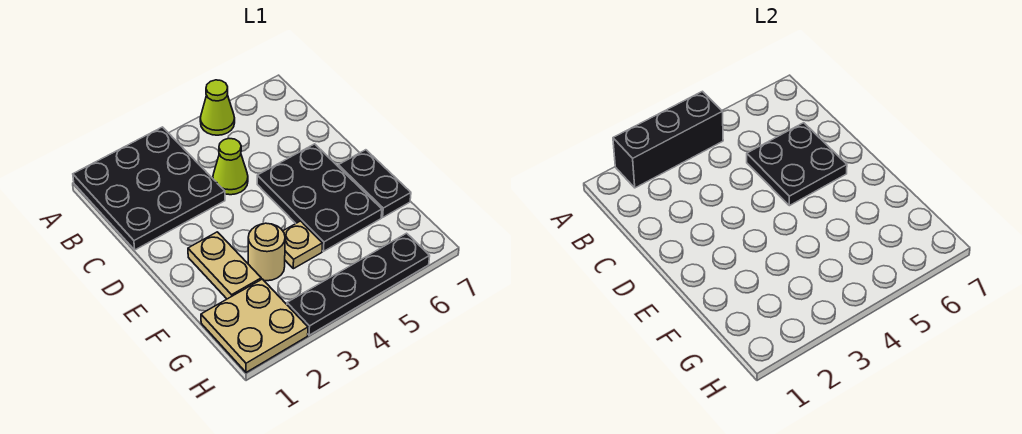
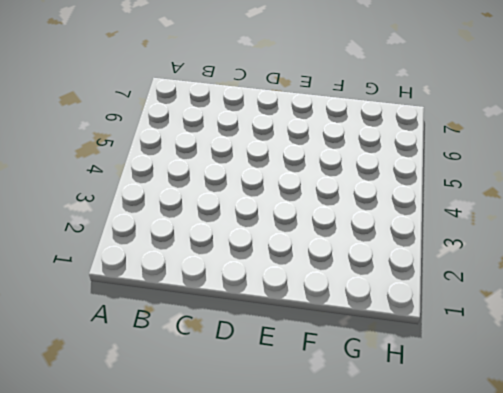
none -> black plate A1:C3 level 1
none -> lime cone A5 level 1
none -> lime cone C4 level 1

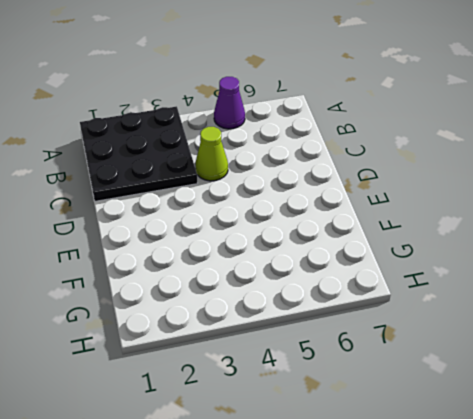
purple cone A5 level 1 -> lime cone A5 level 1
none -> black plate D5:F6 level 1
none -> tan plate E2:F2 level 1
none -> black plate E7:F7 level 1

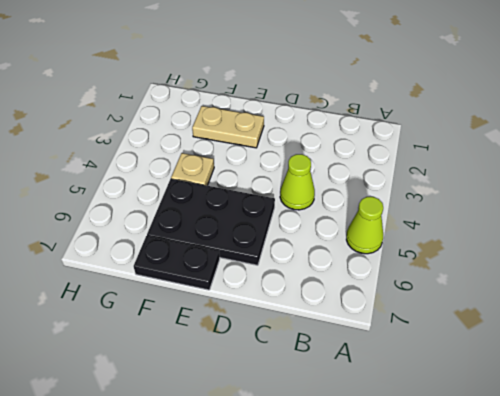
none -> black plate A1:C3 level 1
none -> tan round brick F3 level 1
none -> tan plate G1:H2 level 1

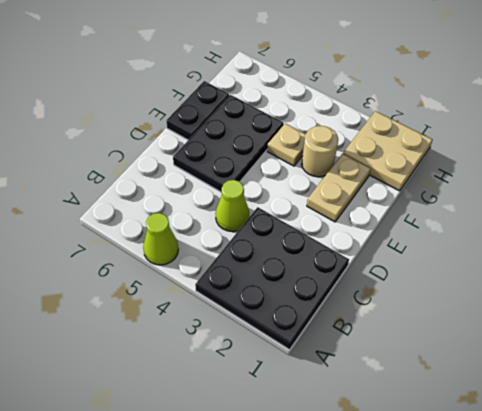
none -> black plate H3:H6 level 1
none -> black brick A2:A4 level 2
none -> black plate C5:D6 level 2

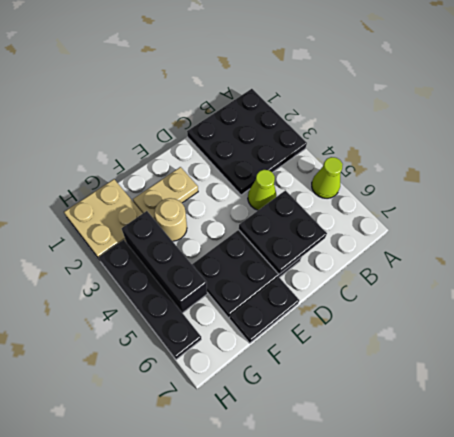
black brick G3:G5 level 1 -> black brick A2:A4 level 2
none -> tan plate F4 level 1

